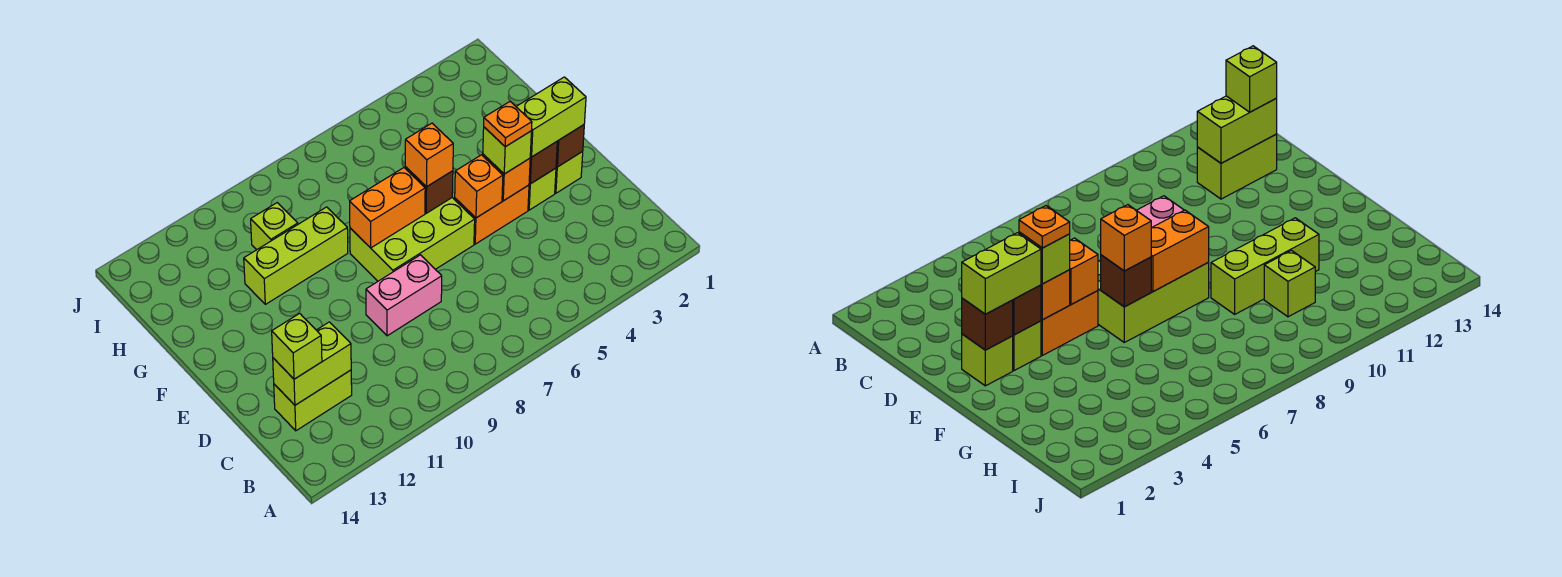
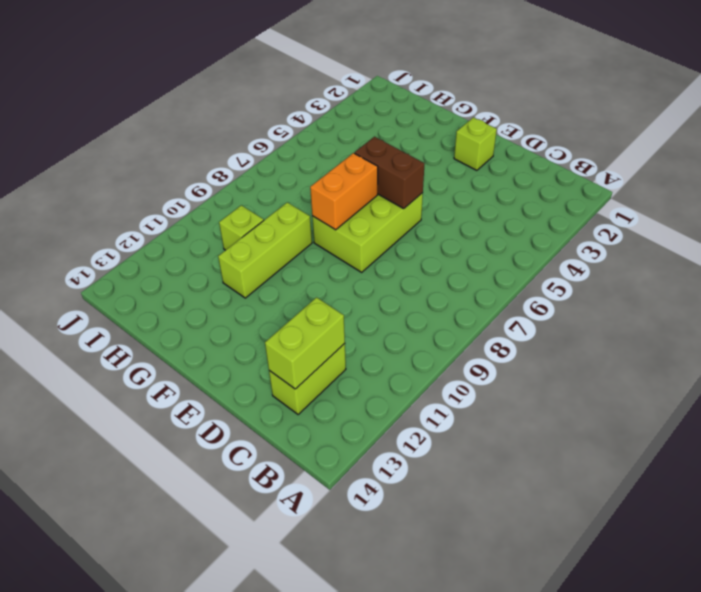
brown brick E6:F6 level 2 -> brown brick F6 level 2
none -> pink brick D8:D9 level 1
none -> lime brick E3 level 1
none -> orange brick E4:E5 level 1

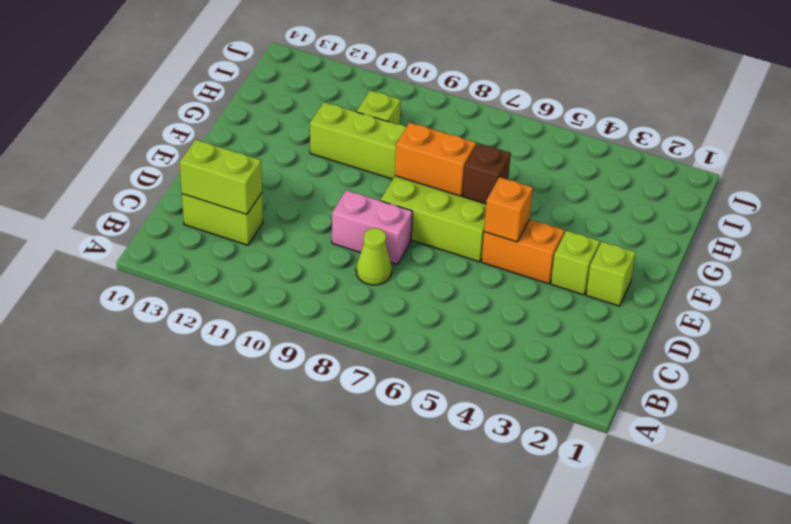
lime cone C8 level 1 -> none
none -> brown brick E2 level 2
none -> brown brick E3 level 2
none -> orange brick E4 level 2

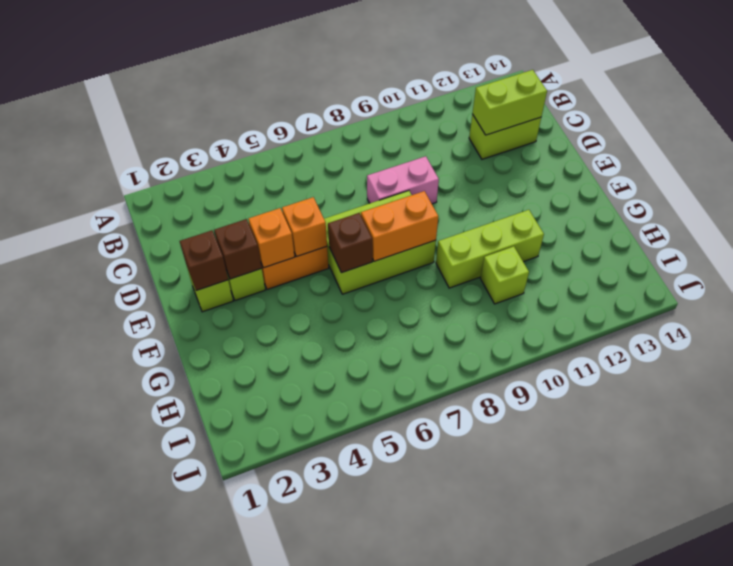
none -> lime brick C13 level 3
none -> lime brick E2:E3 level 3
none -> lime brick E4 level 3

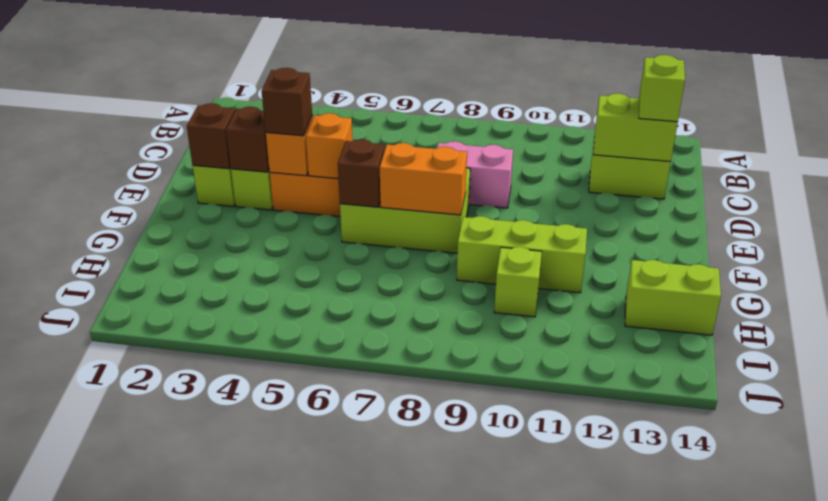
brown brick E4 level 3 -> lime brick E4 level 3
lime brick H13:H14 level 1 -> lime brick E2:E3 level 3
none -> orange brick F6 level 3
none -> orange plate E4 level 4

